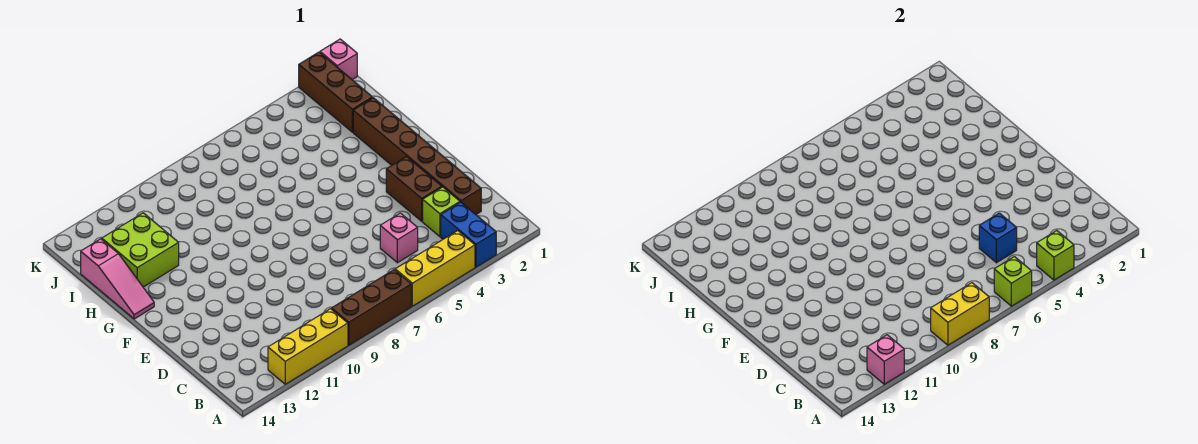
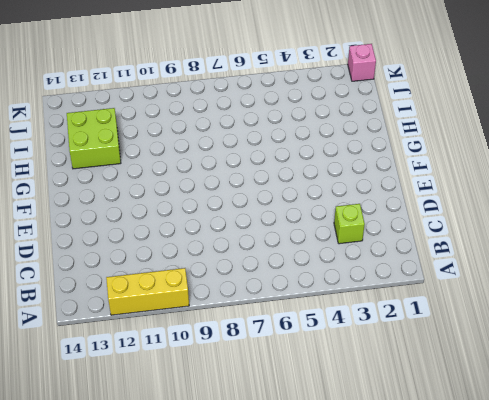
none -> blue brick A3:B3 level 1
none -> yellow brick A4:A6 level 1
none -> brown brick A7:A9 level 1

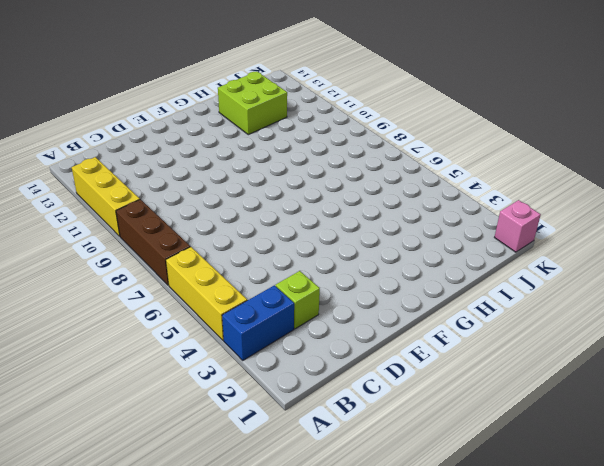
none -> brown brick C2:H2 level 1
none -> pink brick C5 level 1
none -> brown brick D3:E3 level 1

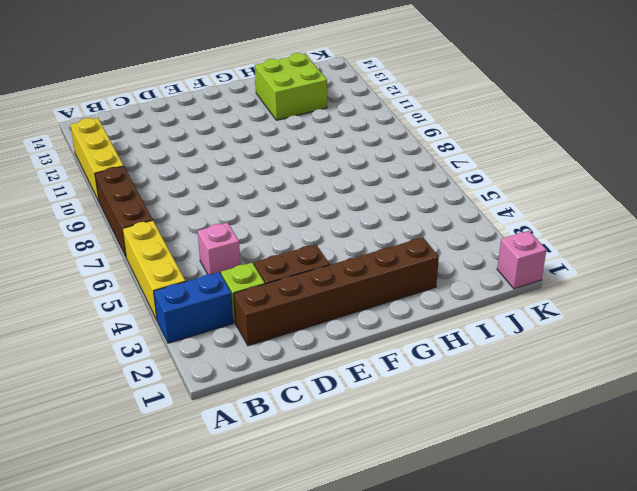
none -> pink slope G14:I14 level 1 top I
none -> brown brick I2:K2 level 1
none -> lime brick A4 level 2

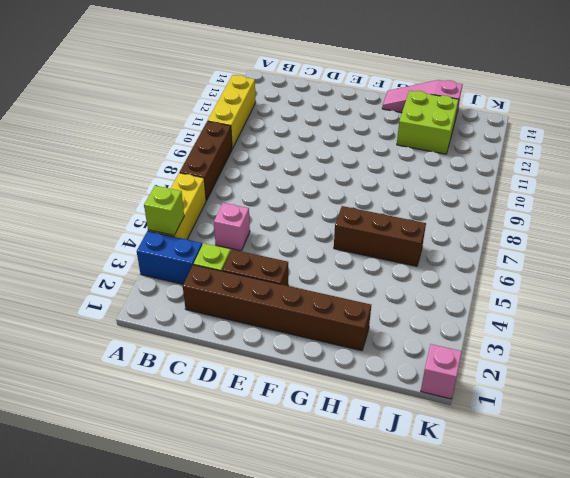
brown brick G6:I6 level 1 -> brown brick I2:K2 level 1
none -> lime brick A6 level 2
none -> yellow brick A8:A9 level 2
none -> pink brick A12 level 2

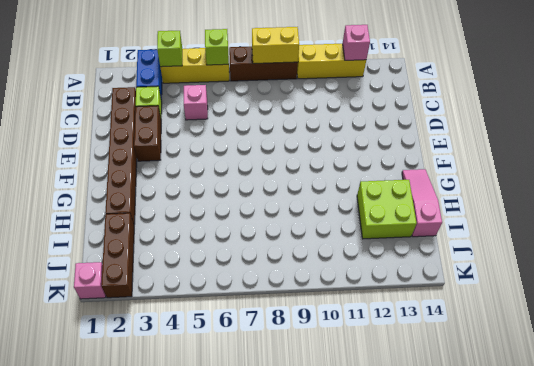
none -> blue brick C5 level 2

